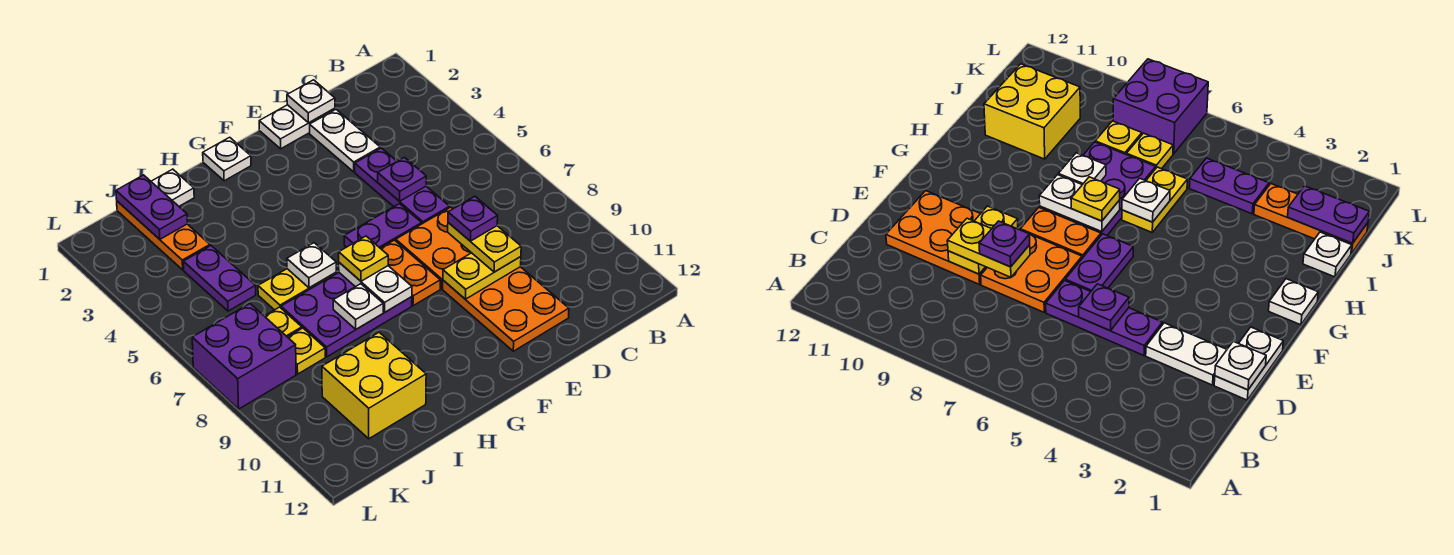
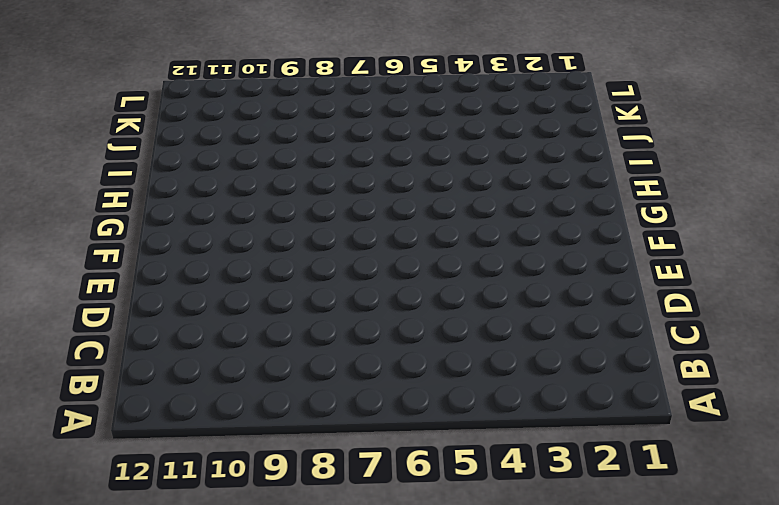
none -> white plate D1:E1 level 1
none -> white plate D2:D3 level 1
none -> purple plate D4:D6 level 1

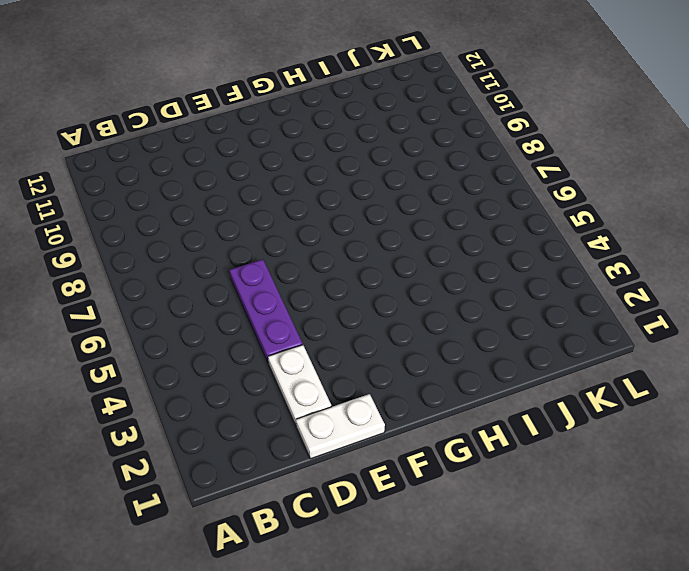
none -> orange plate D7:E8 level 1
none -> orange plate D9:E11 level 1
none -> purple plate E6:F6 level 1

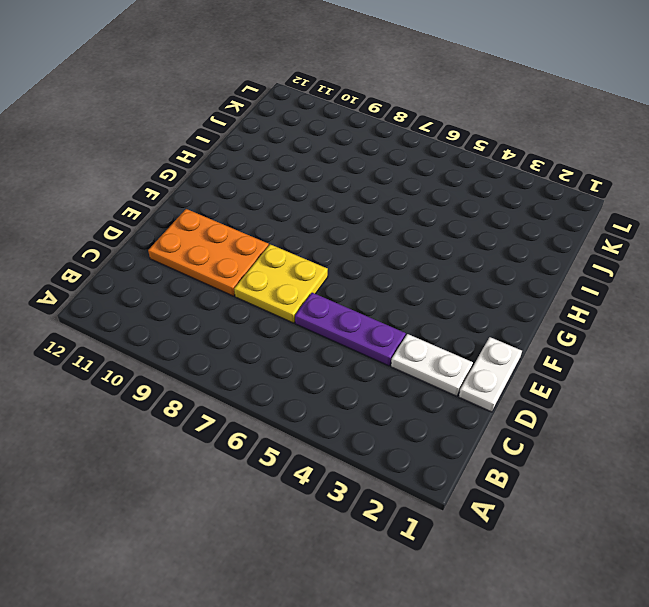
yellow plate D7:E8 level 1 -> orange plate D7:E8 level 1
none -> purple plate E6:F6 level 1
none -> orange plate F7:F8 level 1
none -> white plate G1 level 1

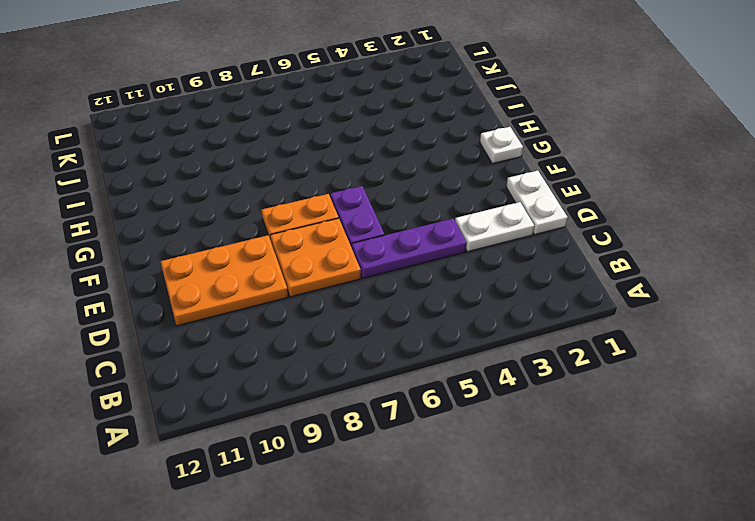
none -> purple plate G7:I8 level 1
none -> yellow plate H6:I6 level 1
none -> white plate I1 level 1

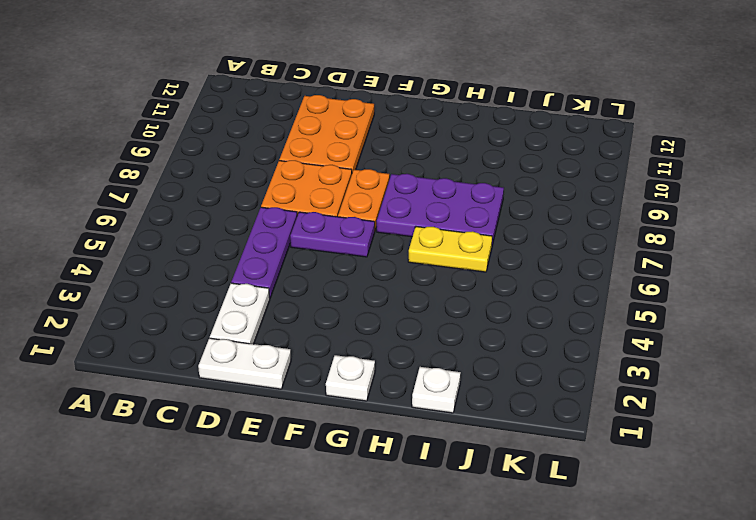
none -> yellow brick I10:J11 level 1
none -> orange plate J1:J3 level 1
none -> purple plate J4:J5 level 1

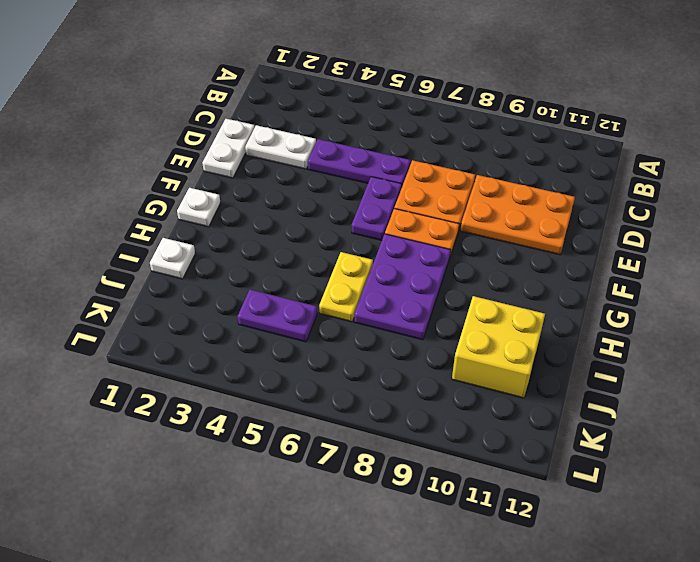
none -> orange plate J1:J3 level 1
none -> yellow plate J7 level 1
none -> yellow plate J8 level 1

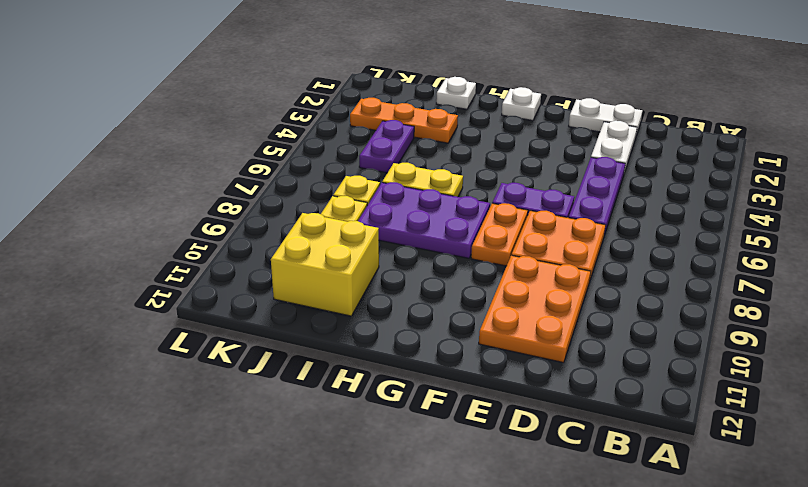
orange plate I3:K3 level 1 -> orange plate J1:J3 level 1
none -> purple brick K7:L8 level 1
none -> white plate D1 level 2
none -> purple plate D5 level 2

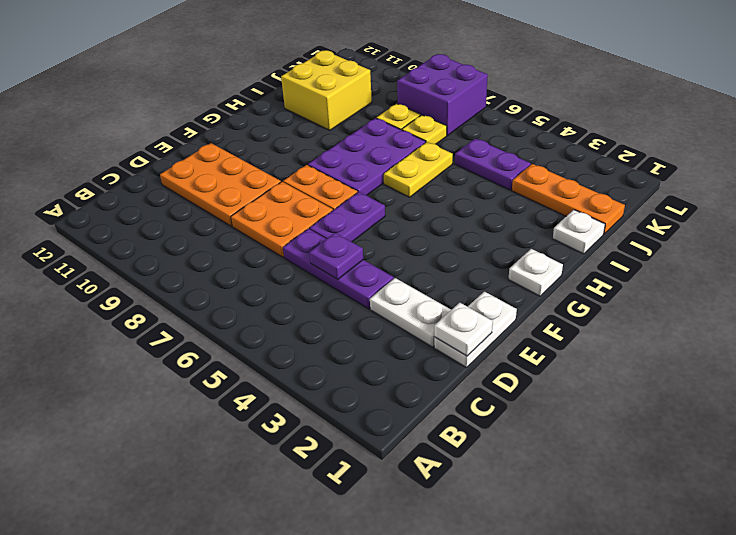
none -> yellow plate D9:E9 level 2
none -> white plate G7:G8 level 2
none -> white plate H6 level 2

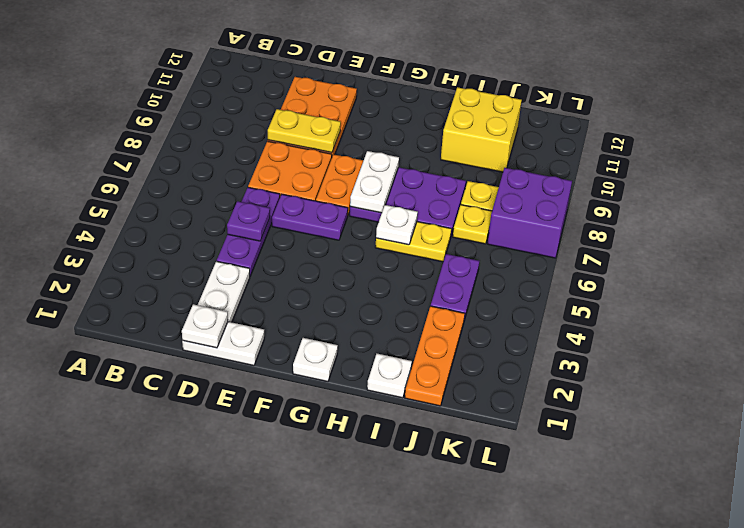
none -> white plate H8 level 2
none -> purple plate J1:J2 level 2
none -> yellow plate D8:D9 level 3

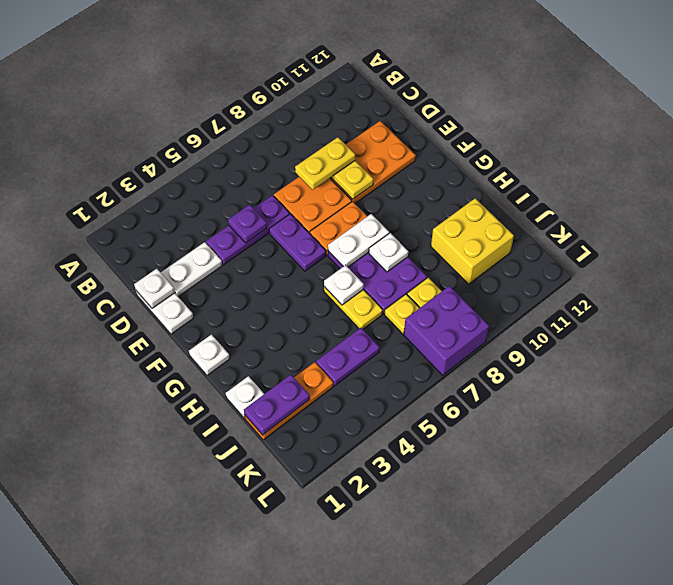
none -> yellow plate G7 level 3
none -> purple plate D8 level 4

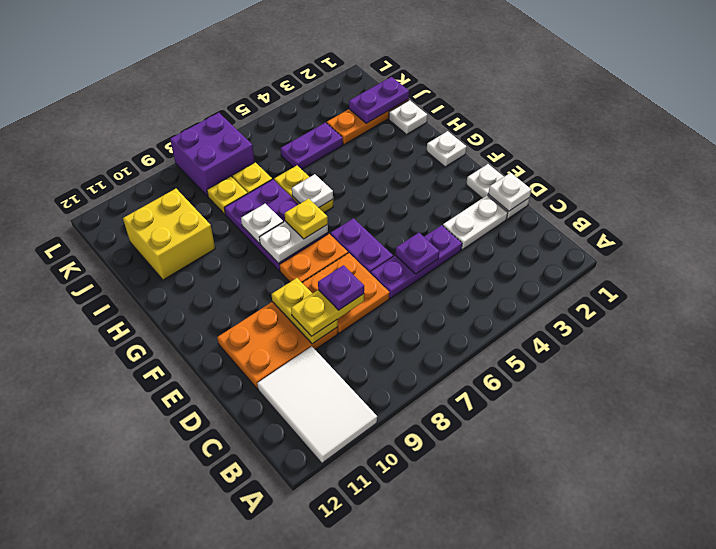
white tile A10:C11 level 1 -> none

